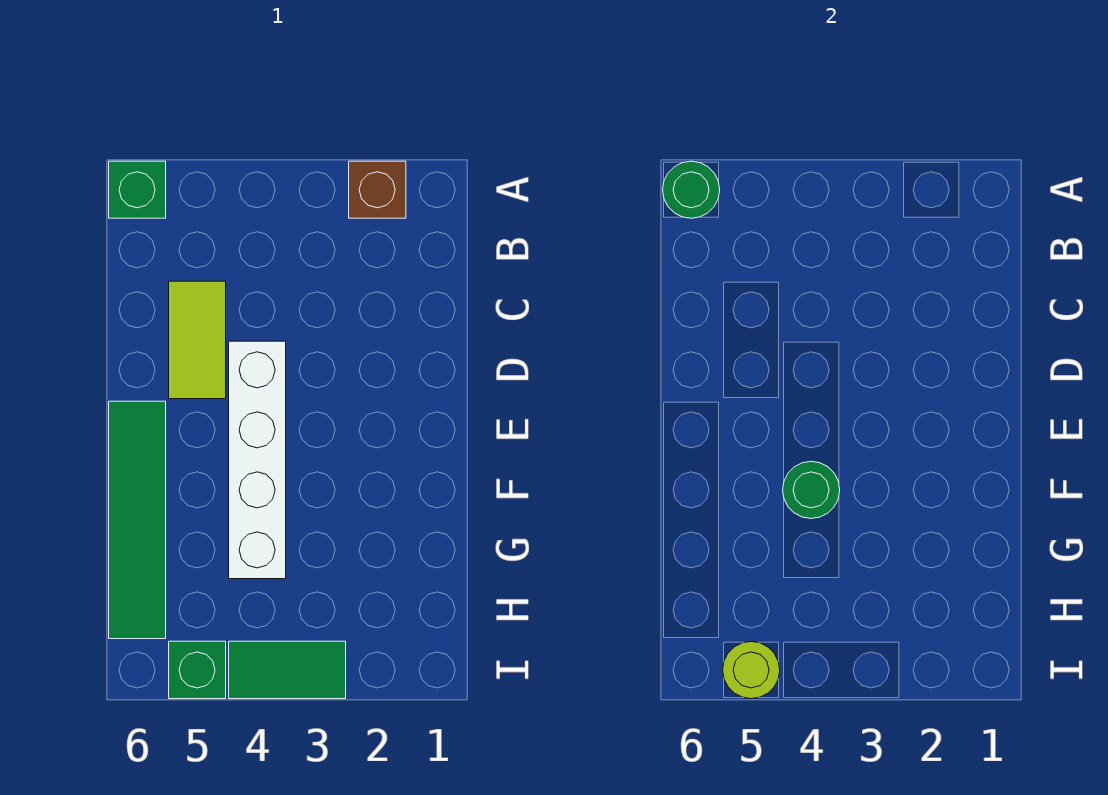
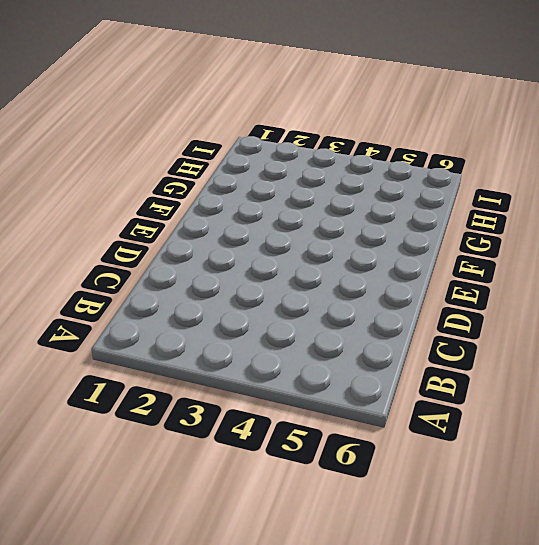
none -> brown brick A2 level 1
none -> green brick A6 level 1

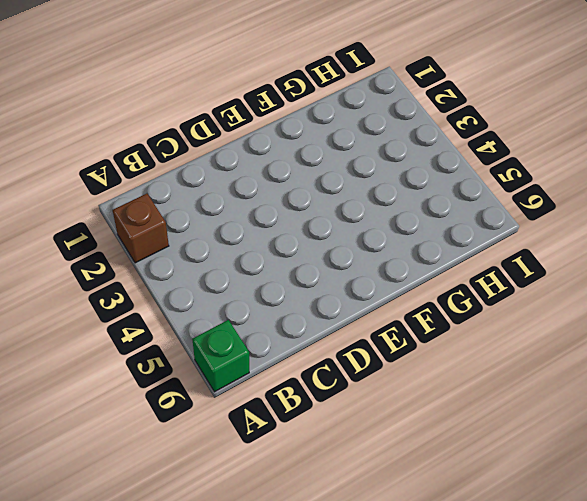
none -> lime tile C5:D5 level 1
none -> white brick D4:G4 level 1

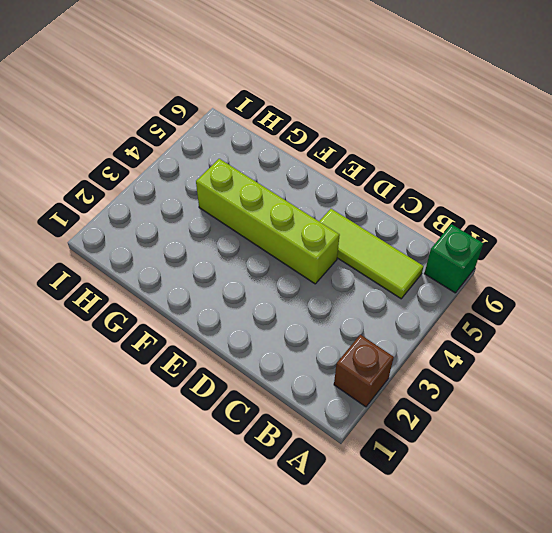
lime tile B5:D5 level 1 -> lime tile C5:D5 level 1
lime brick D4:G4 level 1 -> white brick D4:G4 level 1
none -> green tile E6:H6 level 1
none -> green tile I3:I4 level 1

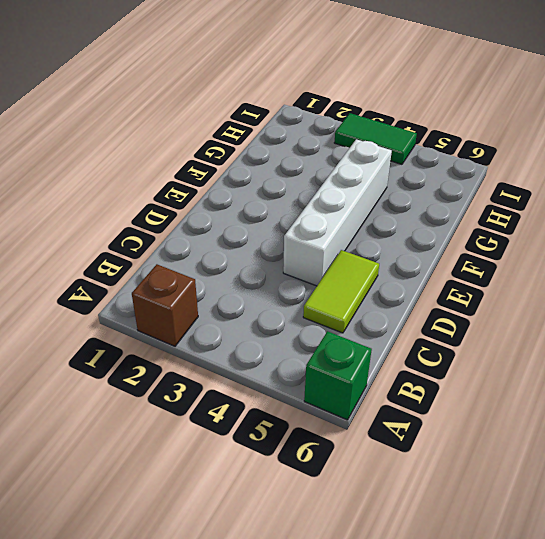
none -> green tile E6:H6 level 1
none -> green brick I5 level 1

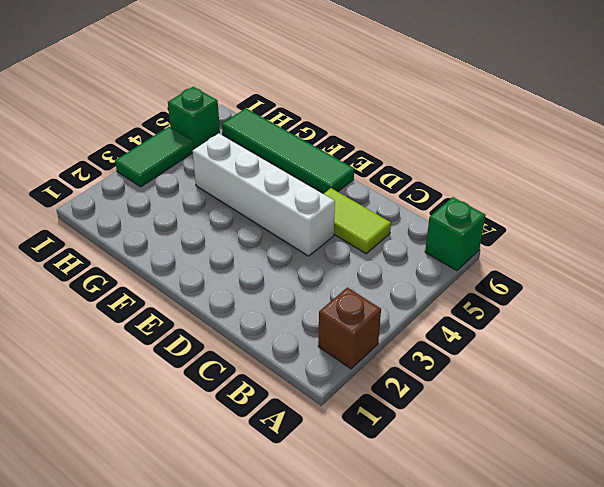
none -> green round brick A6 level 2
none -> green round brick F4 level 2

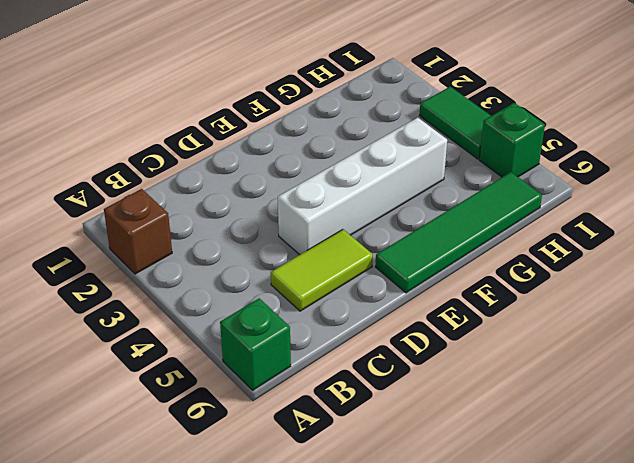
none -> green round brick A6 level 2
none -> green round brick F4 level 2

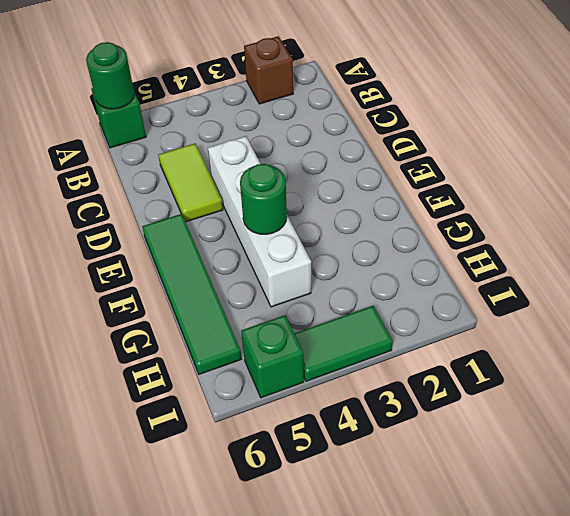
none -> lime round brick I5 level 2

